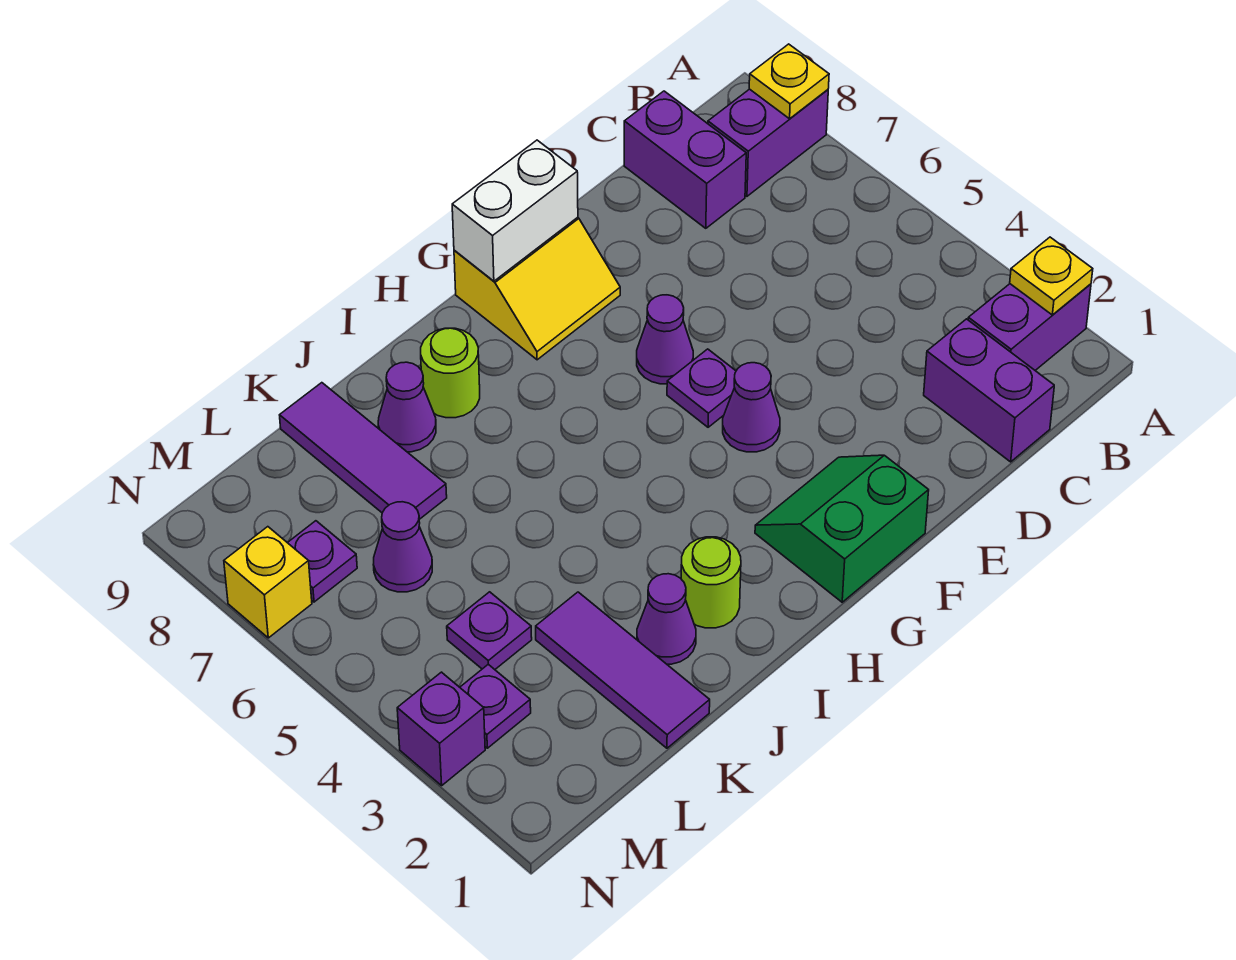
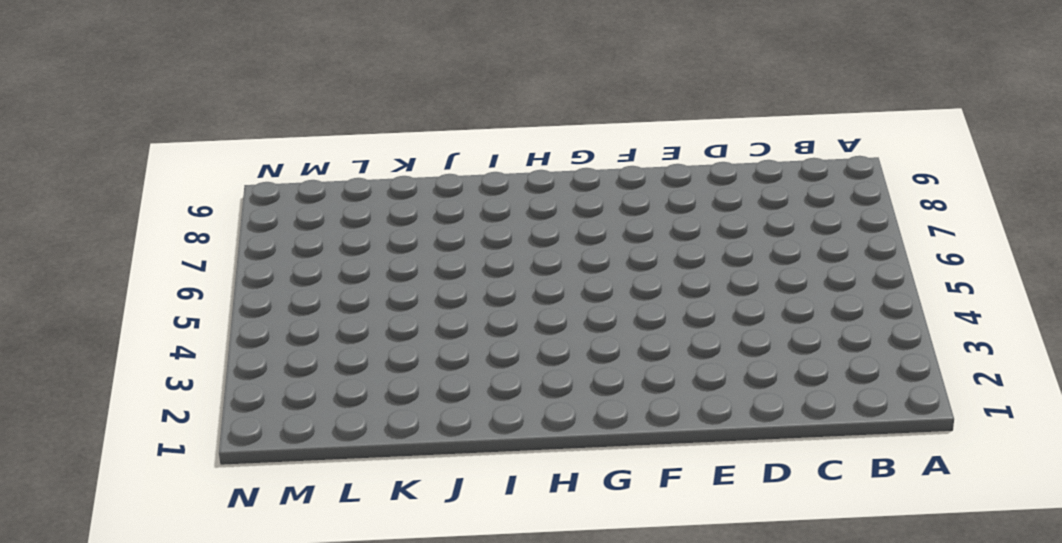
none -> purple brick A2:B2 level 1
none -> purple brick A8:B8 level 1
none -> purple brick C1:C2 level 1

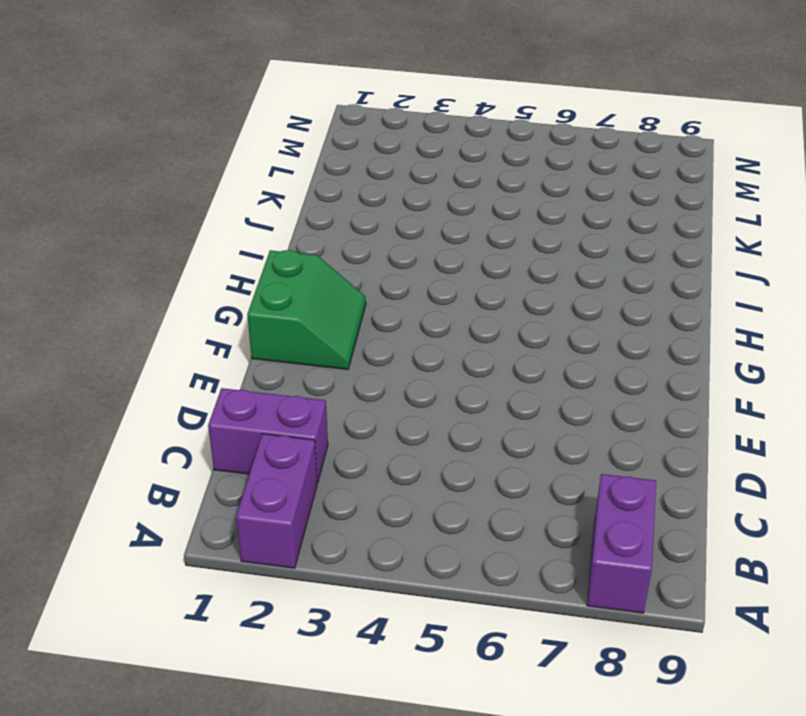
none -> purple brick C8:C9 level 1
none -> purple cone F4 level 1
none -> purple plate F5 level 1

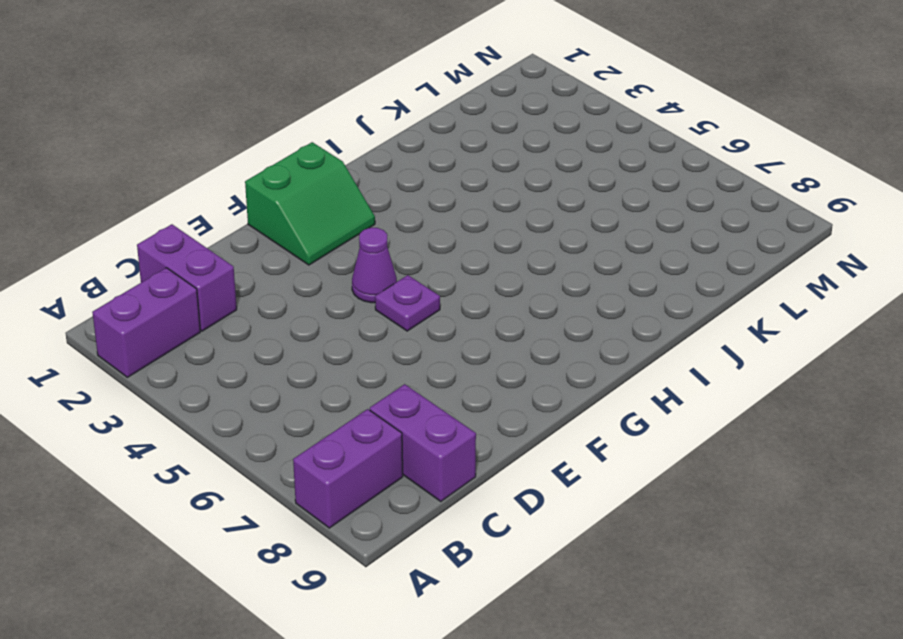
none -> purple cone F6 level 1
none -> yellow slope F8:G9 level 1 top 9
none -> lime round brick I2 level 1

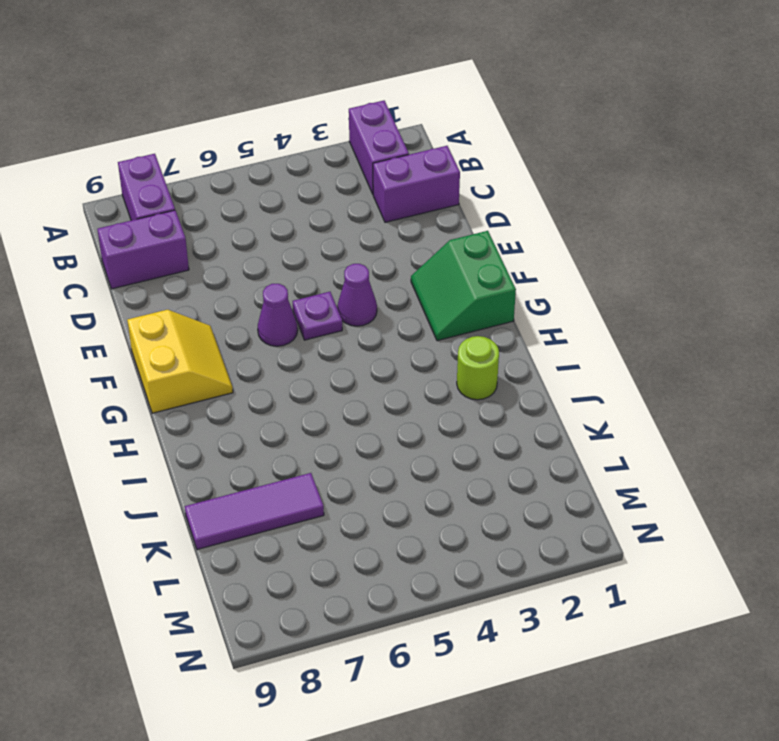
none -> lime round brick I8 level 1
none -> purple cone J2 level 1
none -> purple cone J8 level 1

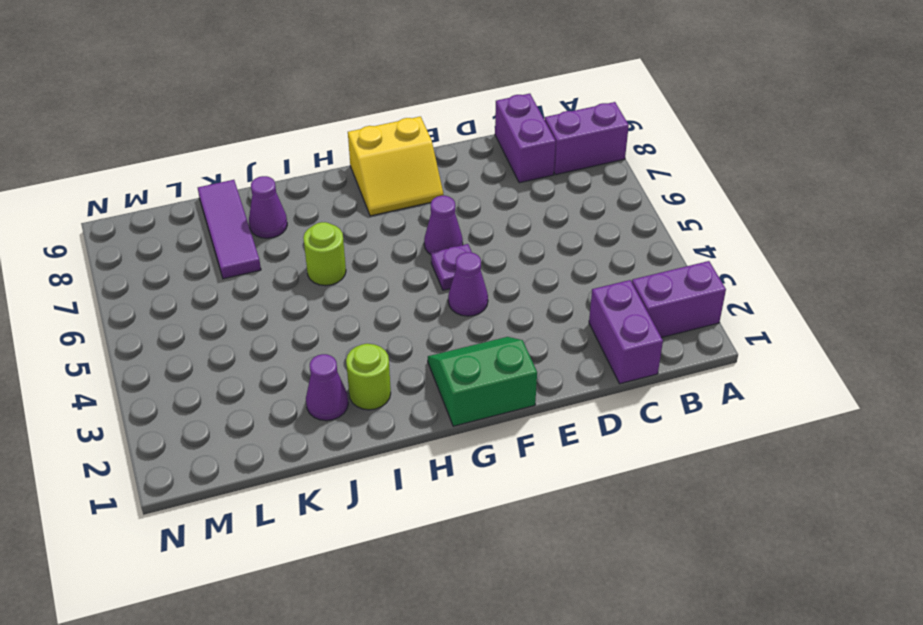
lime round brick I6 level 1 -> lime round brick I8 level 1
none -> purple tile K1:K3 level 1
none -> purple plate L4 level 1
none -> purple cone L6 level 1

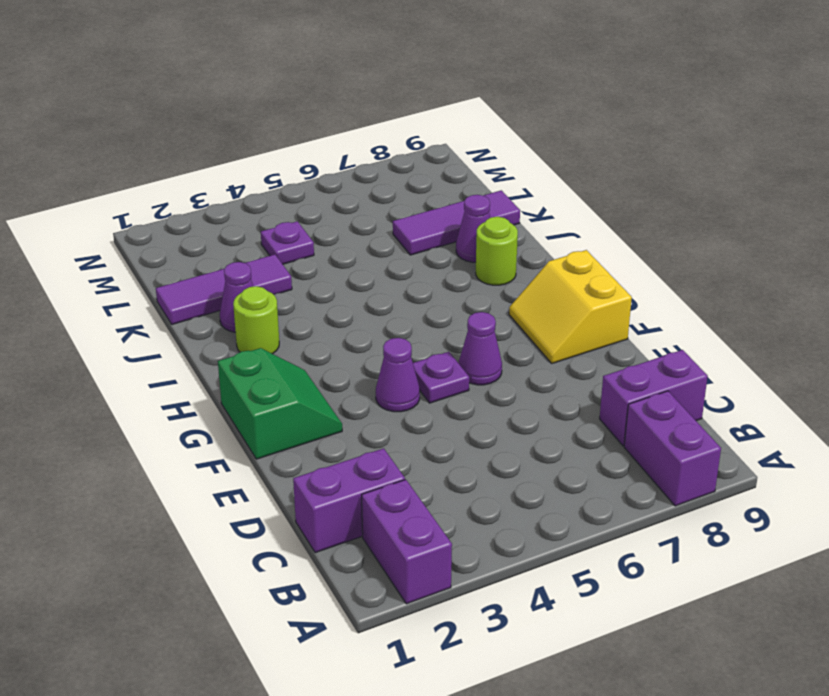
none -> purple cone L6 level 1
none -> purple plate M3 level 1
none -> purple plate M7 level 1

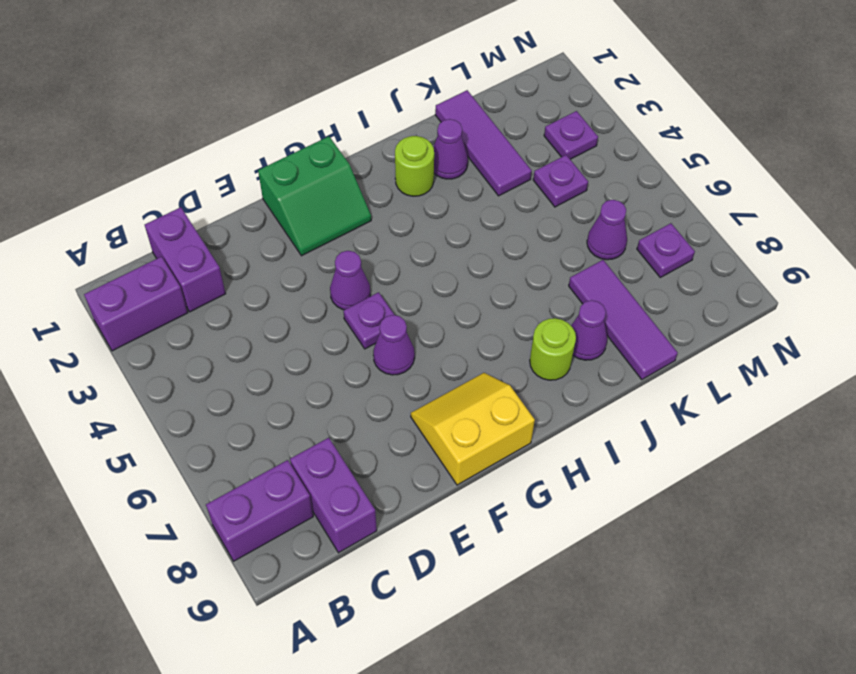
none -> purple brick N3 level 1
none -> yellow brick N7 level 1
none -> yellow plate A2 level 2

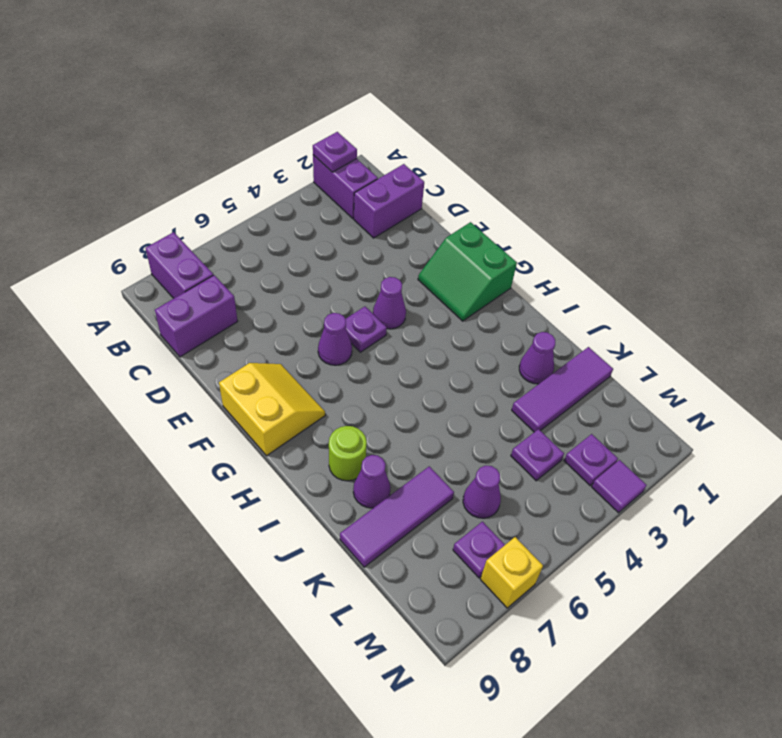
purple plate A2 level 2 -> yellow plate A2 level 2
purple tile N3 level 1 -> purple brick N3 level 1
none -> lime round brick I2 level 1
none -> yellow plate A8 level 2
none -> white brick F9:G9 level 2

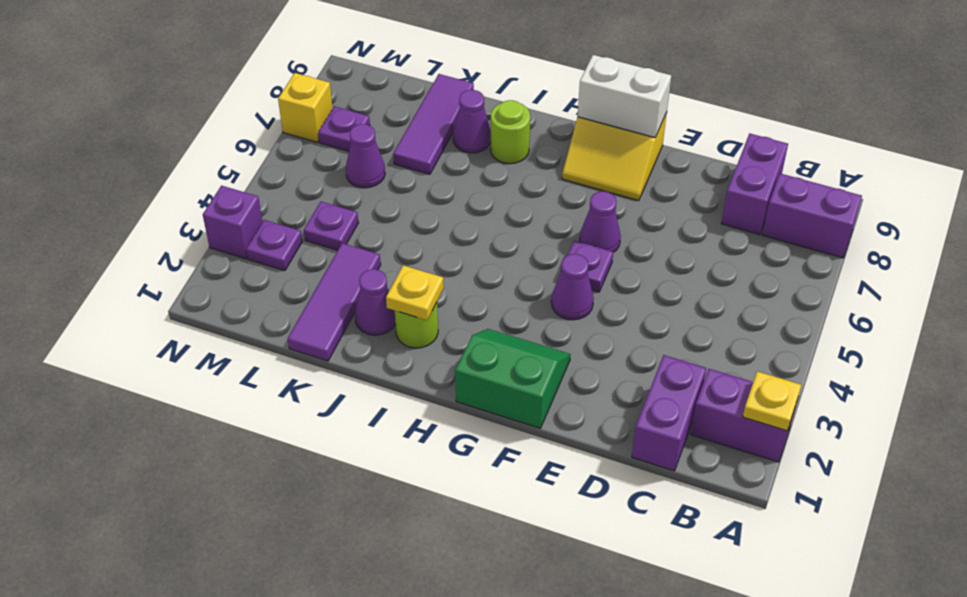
yellow plate I2 level 2 -> yellow plate A8 level 2

